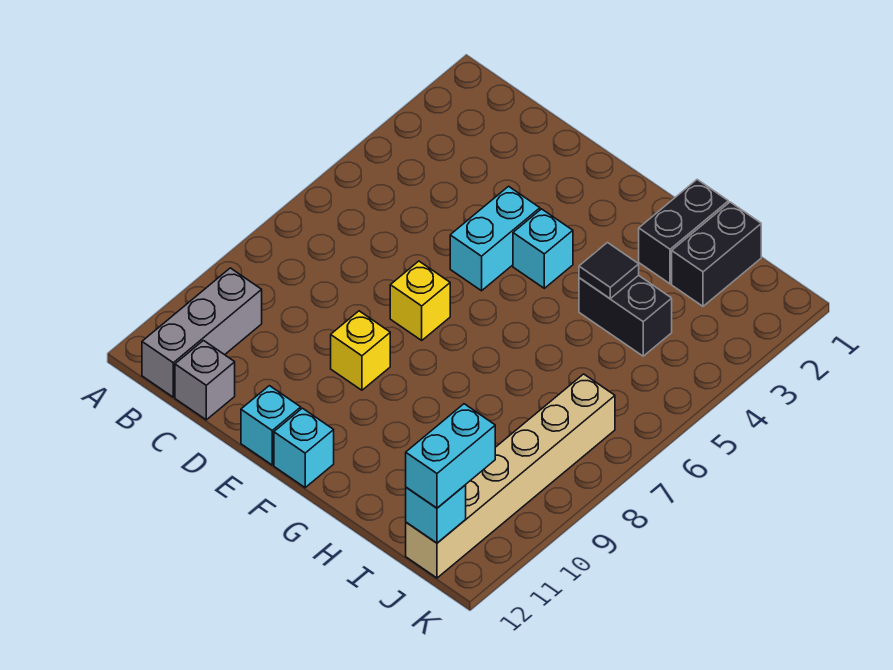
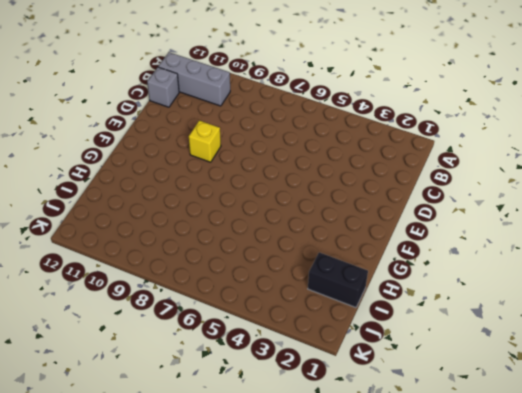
none -> cyan brick E4:E5 level 1
none -> yellow brick E7 level 1
none -> cyan brick E12 level 1

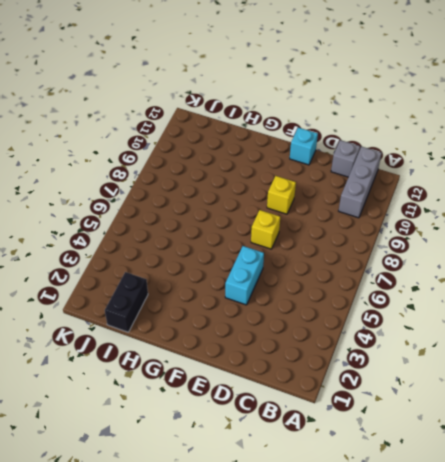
none -> cyan brick F4 level 1
none -> cyan brick F12 level 1
none -> black brick H1:H2 level 1

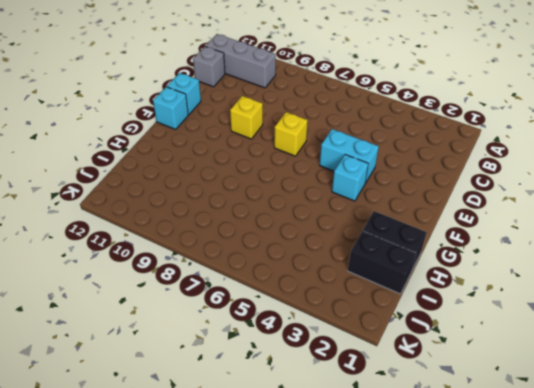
none -> black brick H4:I4 level 1
none -> tan brick J7:J12 level 1
none -> black tile H4 level 2

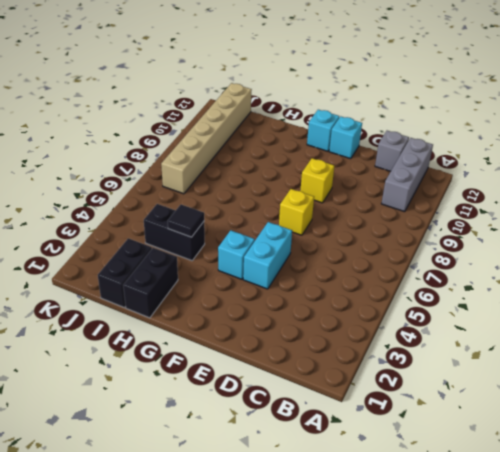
none -> cyan brick J12 level 2
none -> cyan brick J11:J12 level 3

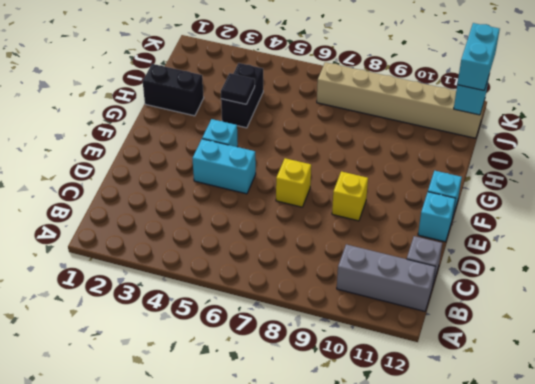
cyan brick J12:K12 level 3 -> cyan brick J11:J12 level 3
none -> black brick I1:I2 level 1

